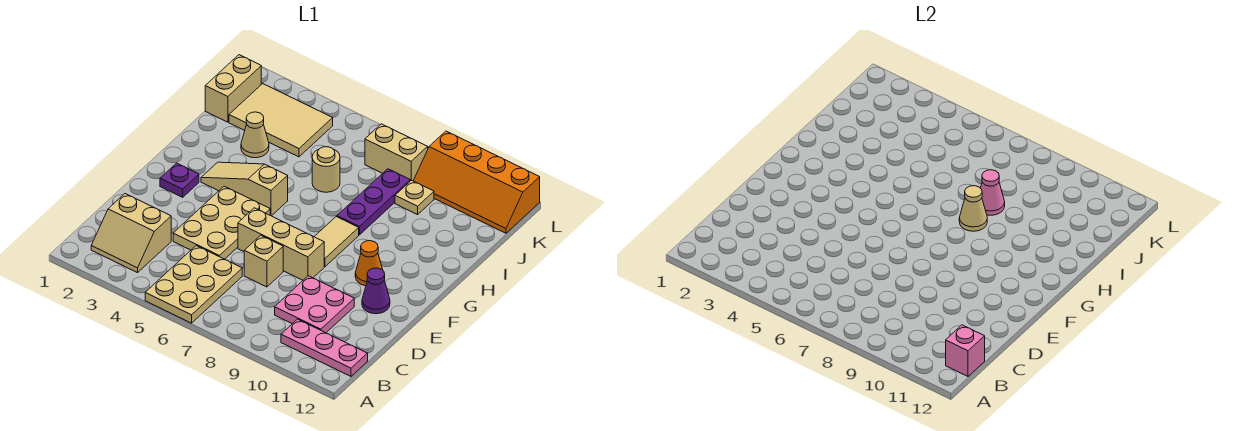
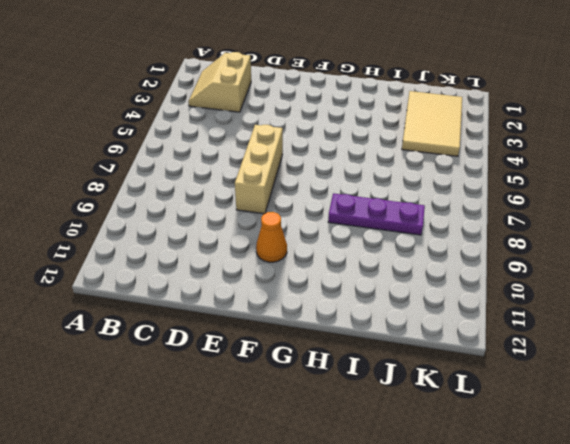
none -> tan plate A5:C6 level 1
none -> pink plate B10:B12 level 1
none -> pink plate C9:D10 level 1

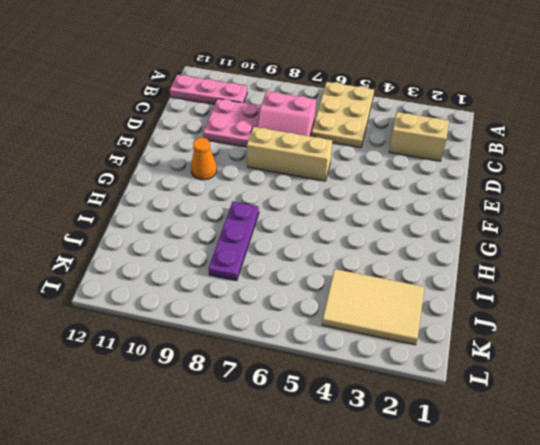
pink slope C7:D8 level 1 top C -> tan brick D7 level 1
none -> tan plate D4:F5 level 1
none -> purple cone E11 level 1
none -> purple plate F2 level 1

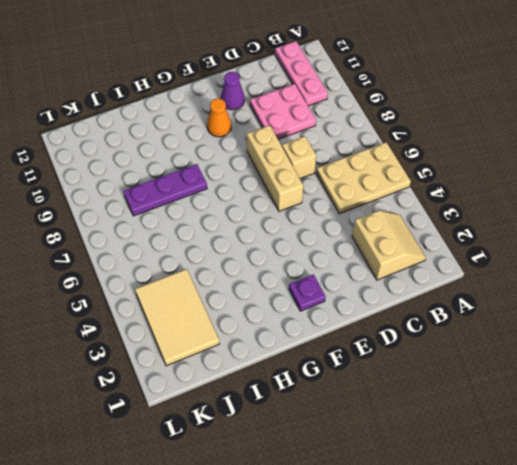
none -> tan plate D4:F5 level 1
none -> tan tile F8:G8 level 1
none -> tan slope G3:G5 level 1 top 5

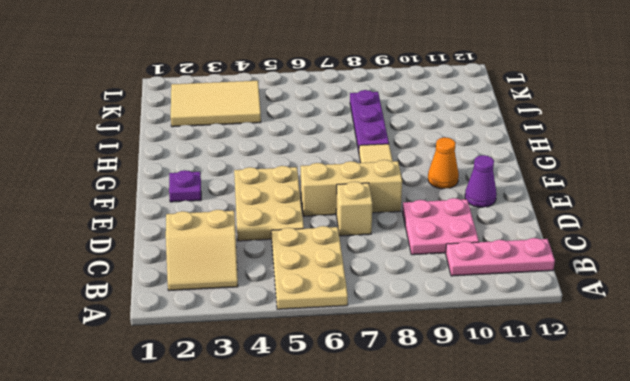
none -> tan slope G3:G5 level 1 top 5
none -> tan cone I3 level 1
none -> tan round brick I6 level 1

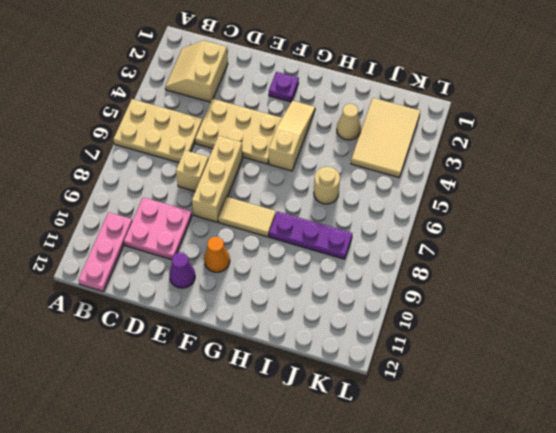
none -> tan brick J1:K1 level 1
none -> tan plate J9 level 1
none -> tan brick K7:K8 level 1

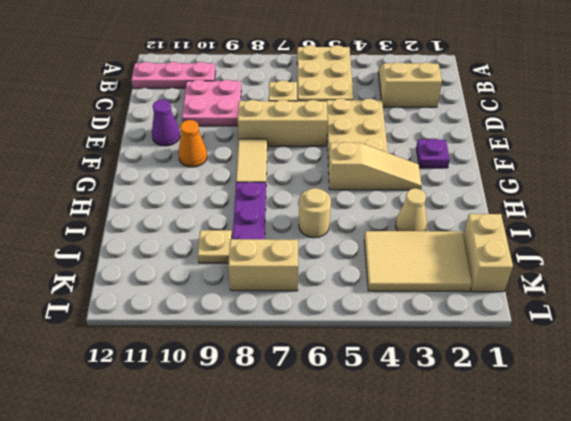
none -> orange slope K9:L12 level 1 top L
none -> pink brick B12 level 2
none -> tan cone H8 level 2

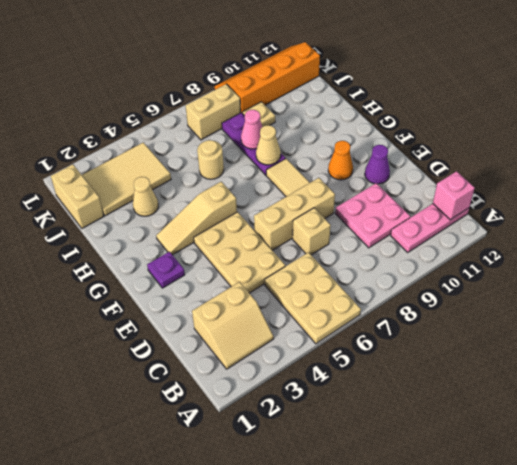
orange slope K9:L12 level 1 top K -> orange slope K9:L12 level 1 top L

